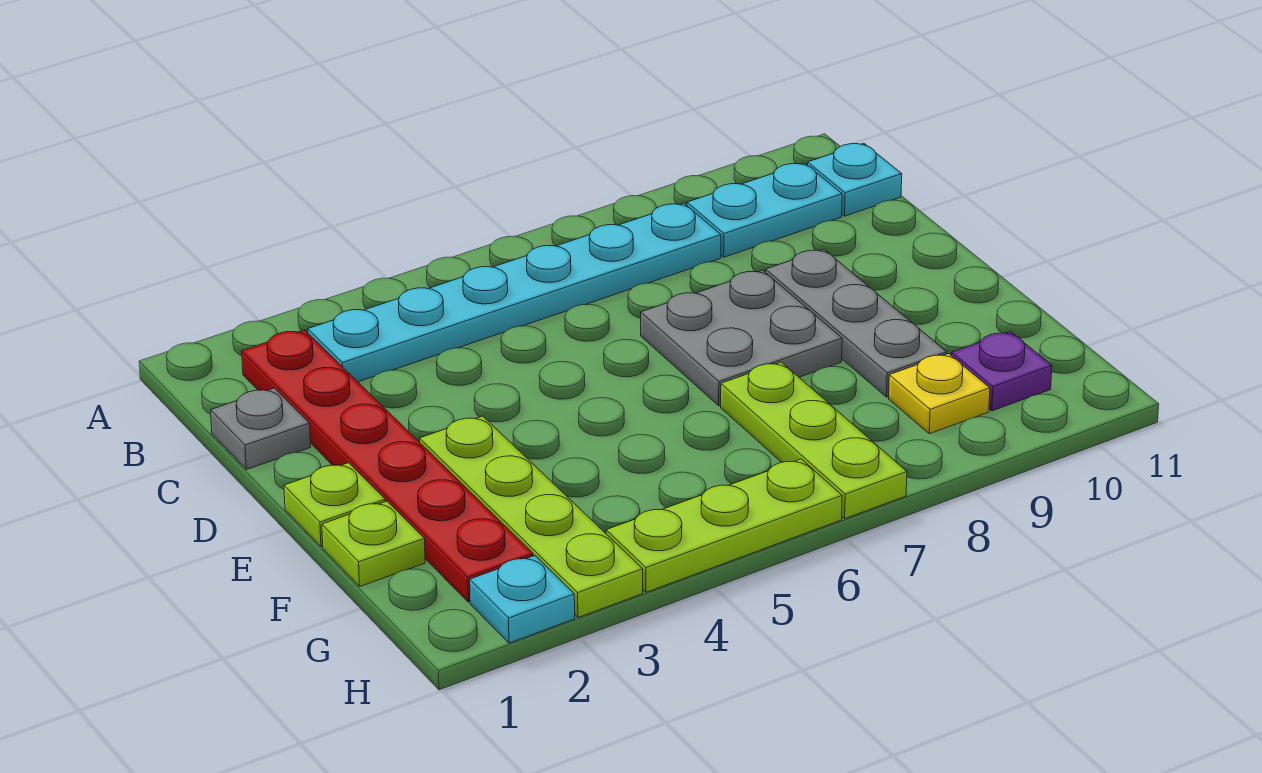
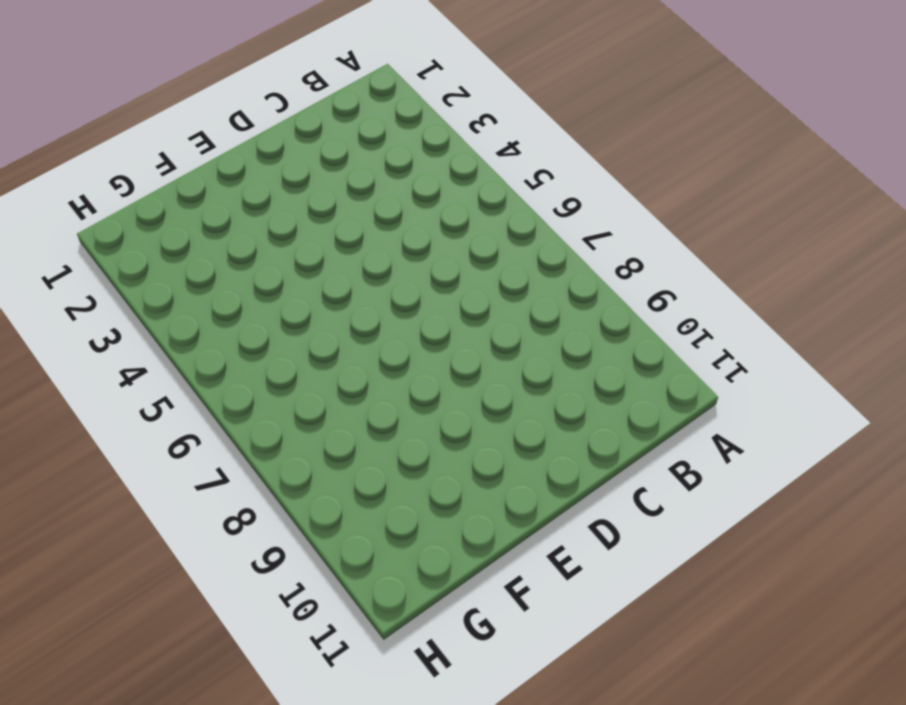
none -> red plate B2:G2 level 1
none -> cyan plate B3:B8 level 1
none -> cyan plate B9:B10 level 1

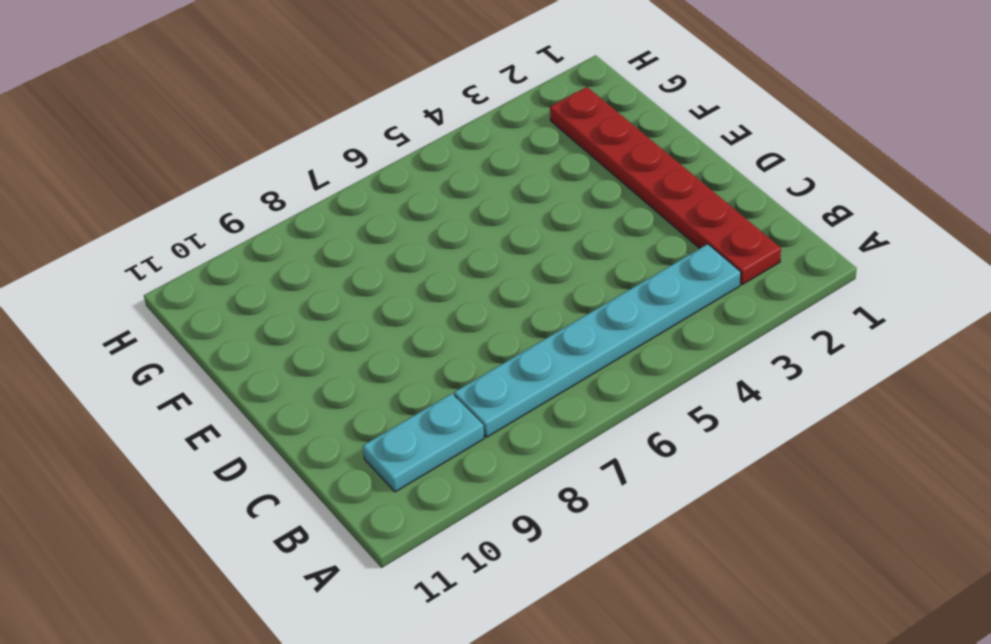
none -> cyan plate B11 level 1
none -> grey plate C1 level 1
none -> grey plate D7:E8 level 1

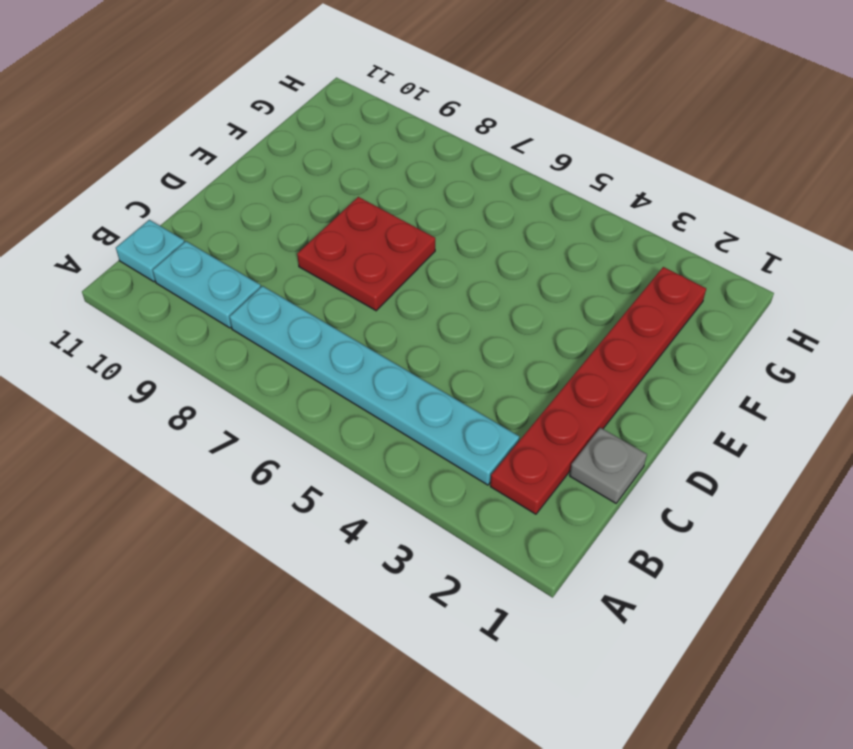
red plate D7:E8 level 1 -> grey plate D7:E8 level 1
none -> grey plate D9:F9 level 1
none -> lime plate E1 level 1
none -> lime plate E3:H3 level 1

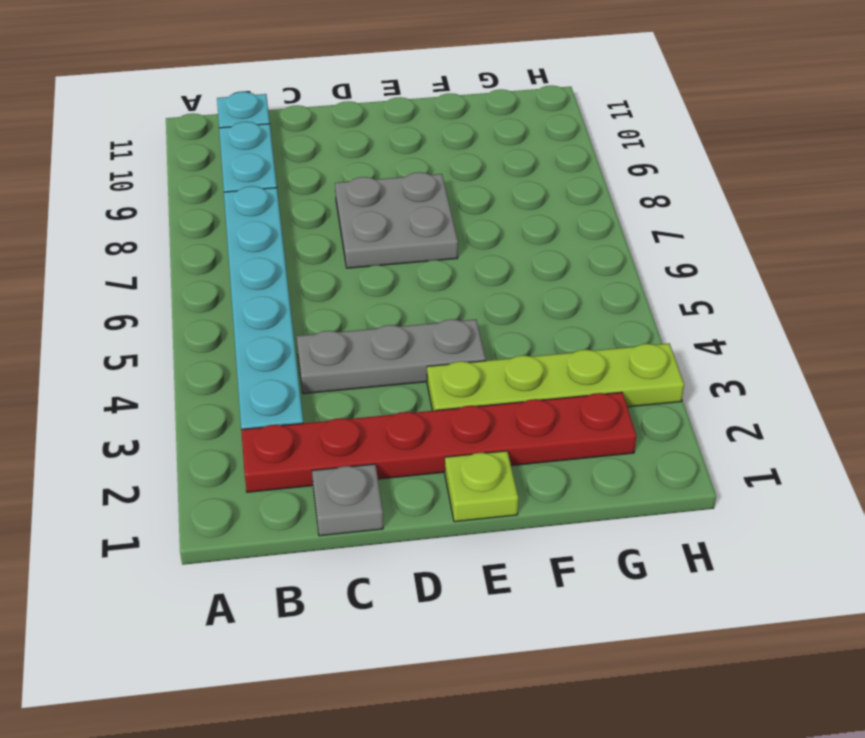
grey plate C4:E4 level 1 -> grey plate D9:F9 level 1
none -> lime plate F1 level 1
none -> lime plate F7:H7 level 1
none -> yellow plate G9 level 1

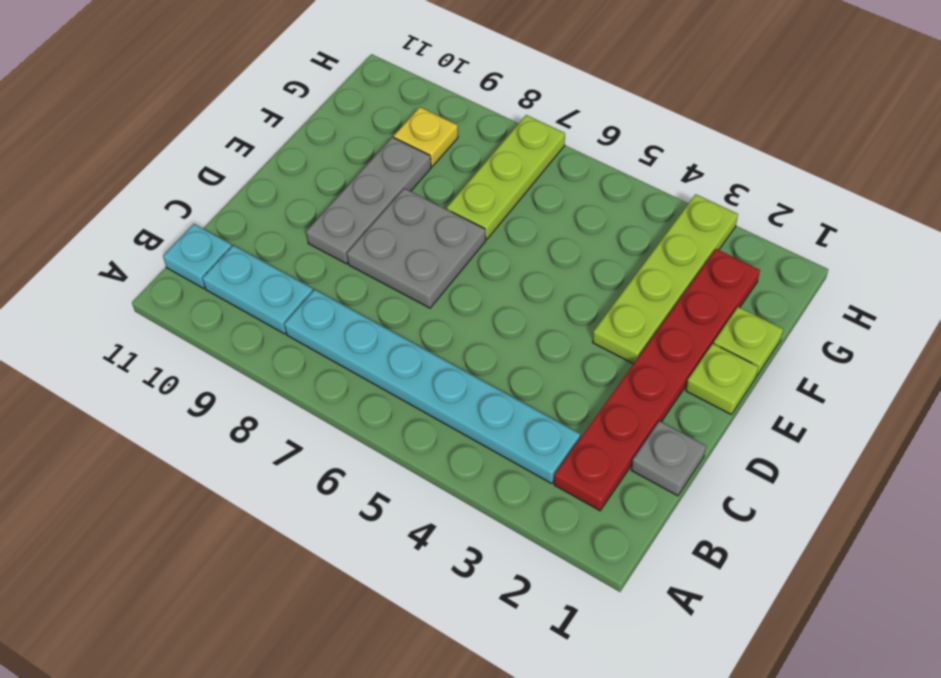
none -> purple plate G10 level 1
none -> cyan plate H2 level 1
none -> lime plate H4:H6 level 1

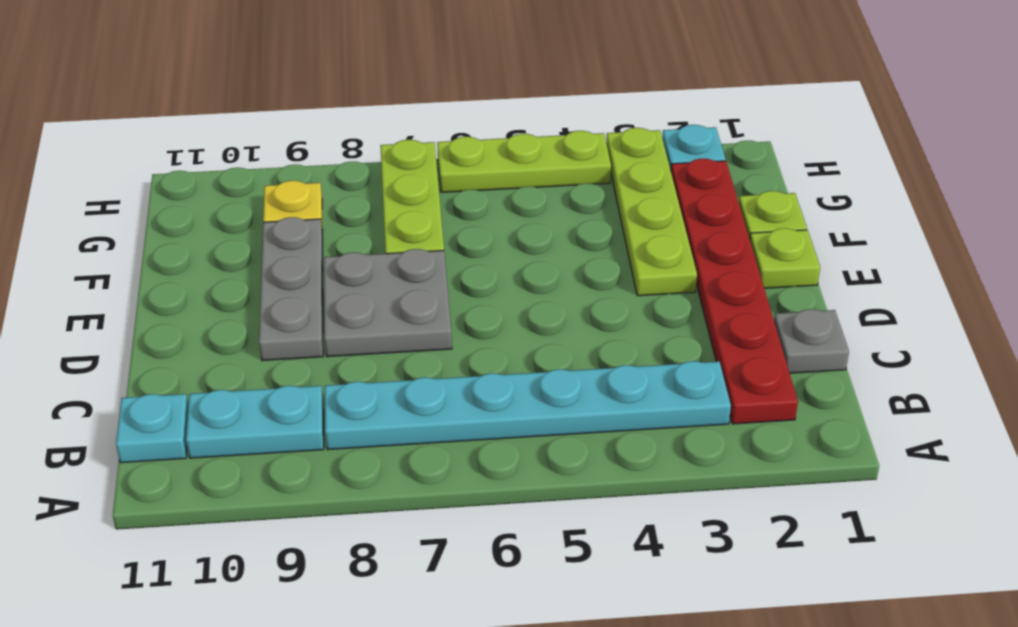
none -> purple plate G10 level 1

